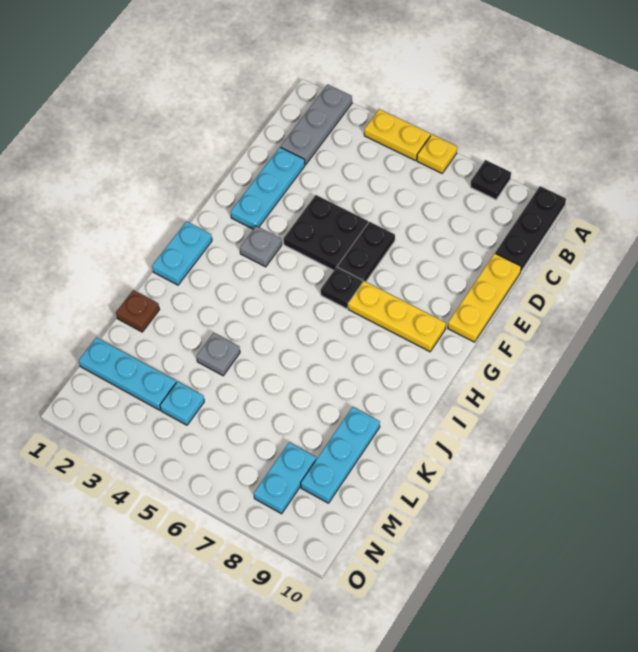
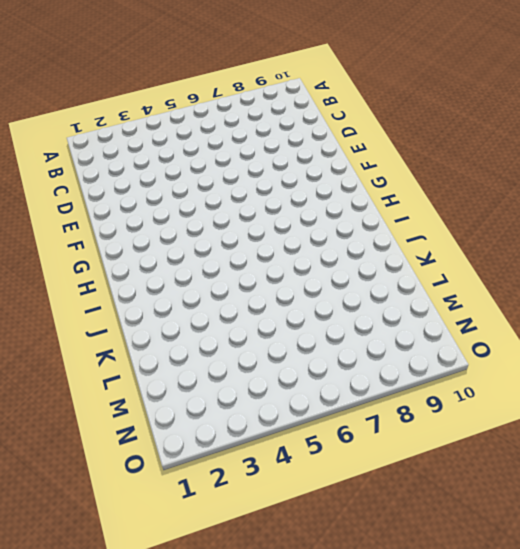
none -> grey plate A2:C2 level 1
none -> yellow plate A4:A5 level 1
none -> yellow plate A6 level 1

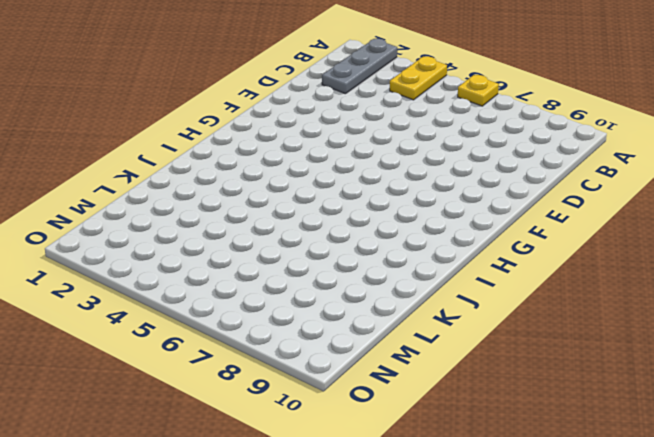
yellow plate A4:B4 level 1 -> yellow plate A4:A5 level 1
none -> black plate A8 level 1
none -> black plate A10:C10 level 1
none -> cyan plate D2:F2 level 1

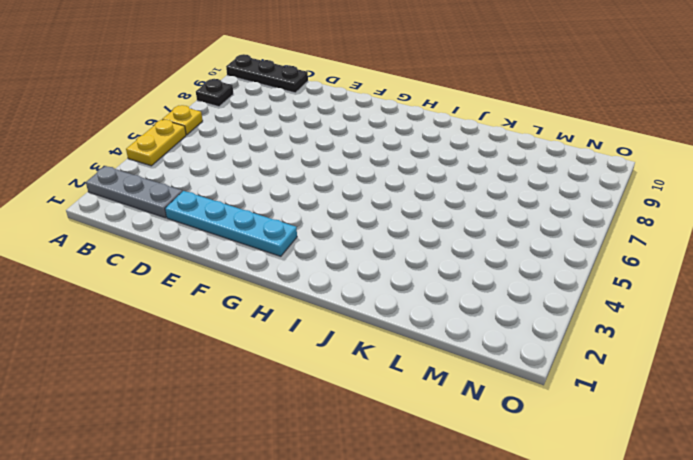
cyan plate D2:G2 level 1 -> cyan plate D2:F2 level 1
none -> yellow plate D10:F10 level 1
none -> black plate E4:F5 level 1
none -> black plate E6:F6 level 1

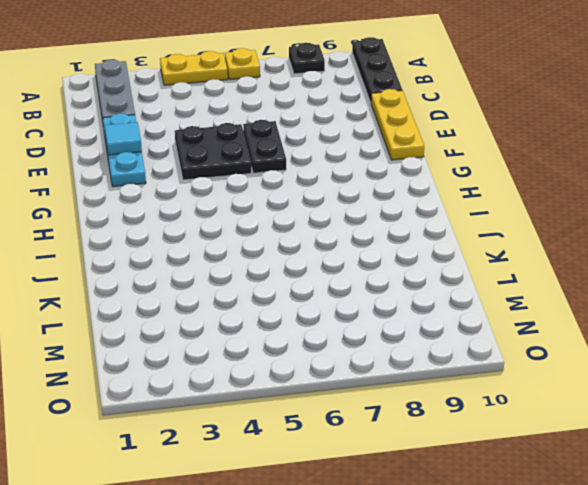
cyan tile E2 level 2 -> none
none -> grey plate G3 level 1
none -> black plate G6 level 1
none -> yellow plate G7:G9 level 1

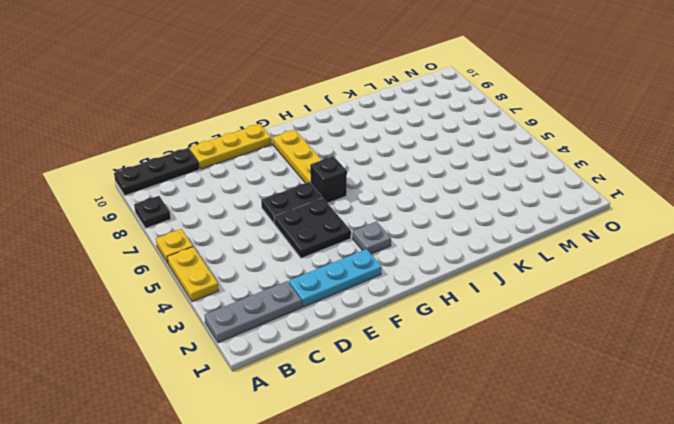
black brick G6 level 1 -> black plate G6 level 1
none -> cyan plate H1:I1 level 1
none -> brown plate K1 level 1
none -> grey plate K4 level 1

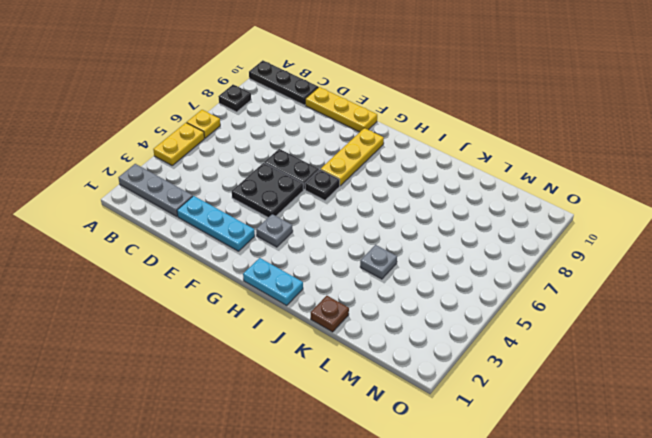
none -> cyan plate K9:M9 level 1
none -> cyan plate M1:M3 level 1
none -> cyan plate M4 level 1

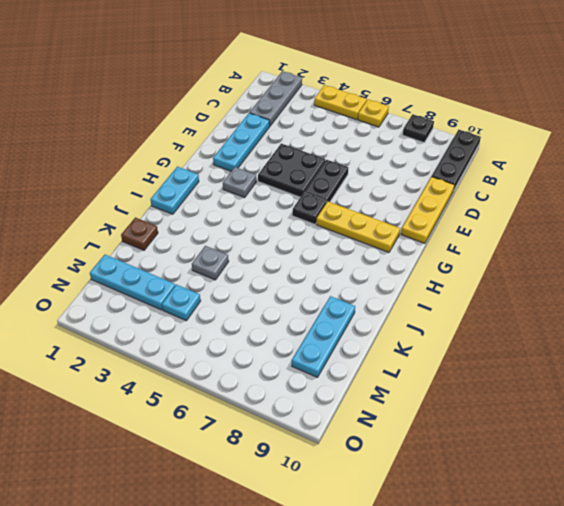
none -> cyan plate M8:N8 level 1

